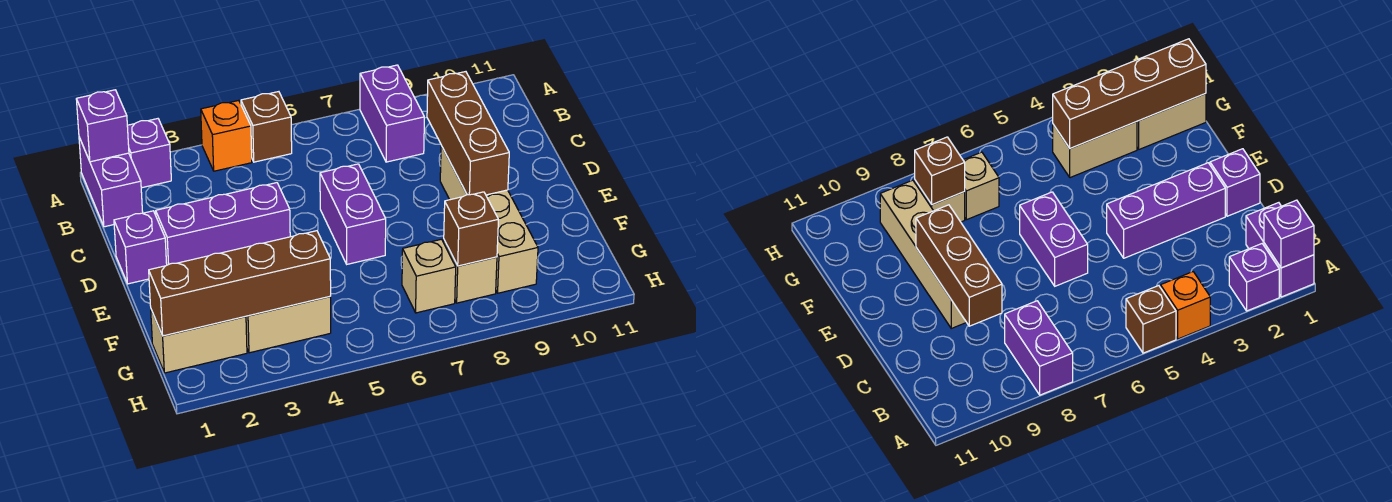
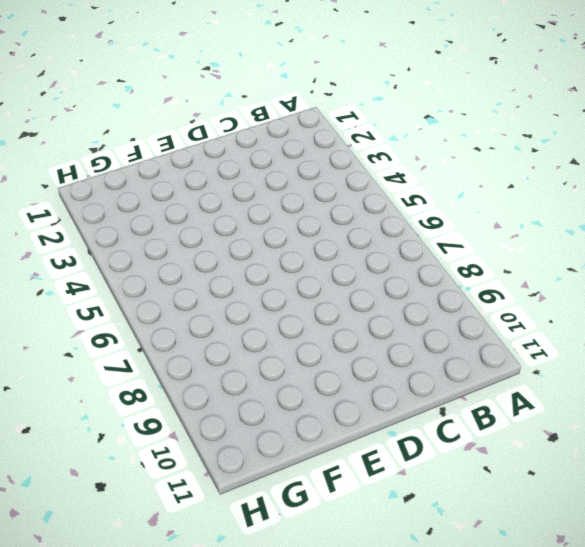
none -> purple brick A1:B1 level 1
none -> purple brick A2 level 1
none -> orange brick A4 level 1

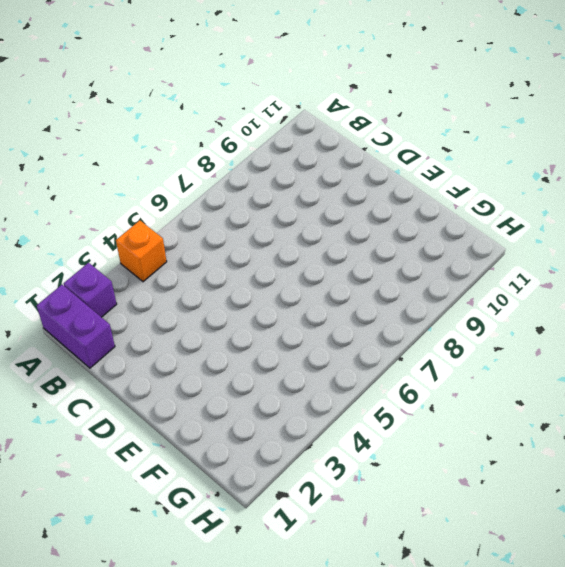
none -> brown brick A5 level 1
none -> purple brick A8:B8 level 1
none -> purple brick D1 level 1

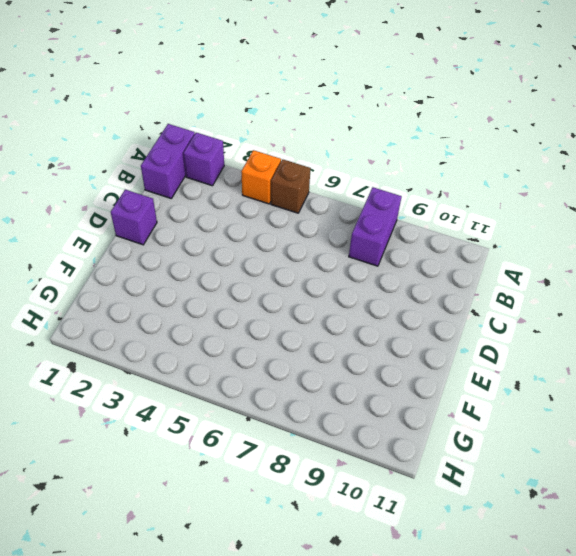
none -> purple brick D2:D4 level 1
none -> purple brick D6:E6 level 1
none -> tan brick D9:G9 level 1

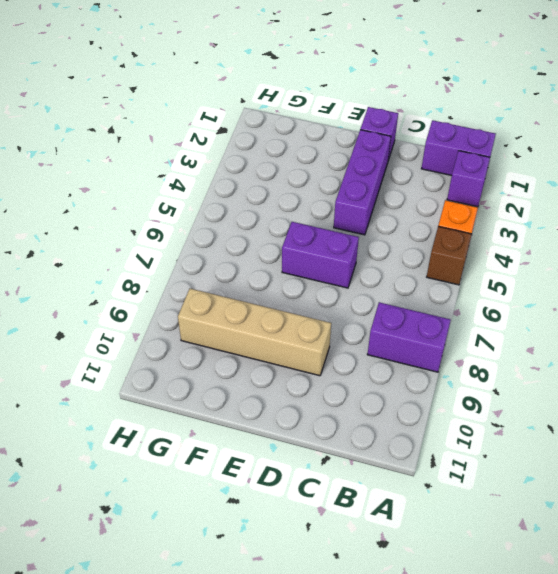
none -> tan brick G1:G2 level 1
none -> tan brick G3:G4 level 1
none -> tan brick G7 level 1

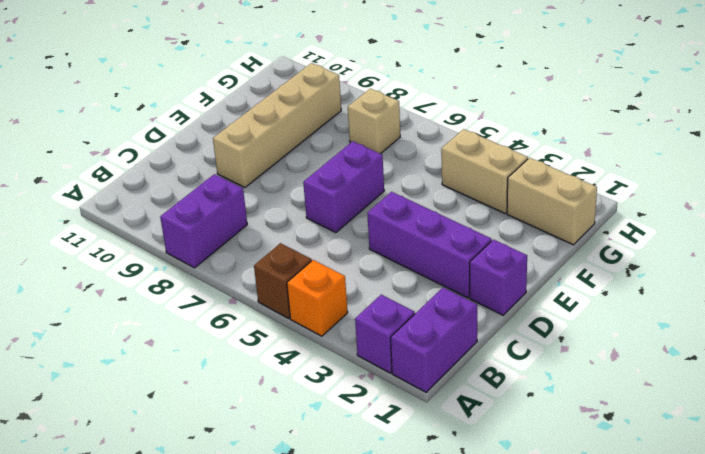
none -> tan brick G8 level 1
none -> purple brick A1 level 2
none -> brown brick C9:E9 level 2

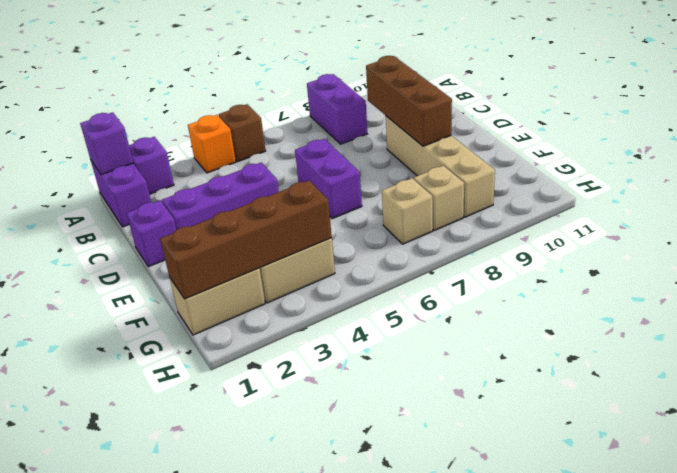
none -> brown brick G8 level 2

